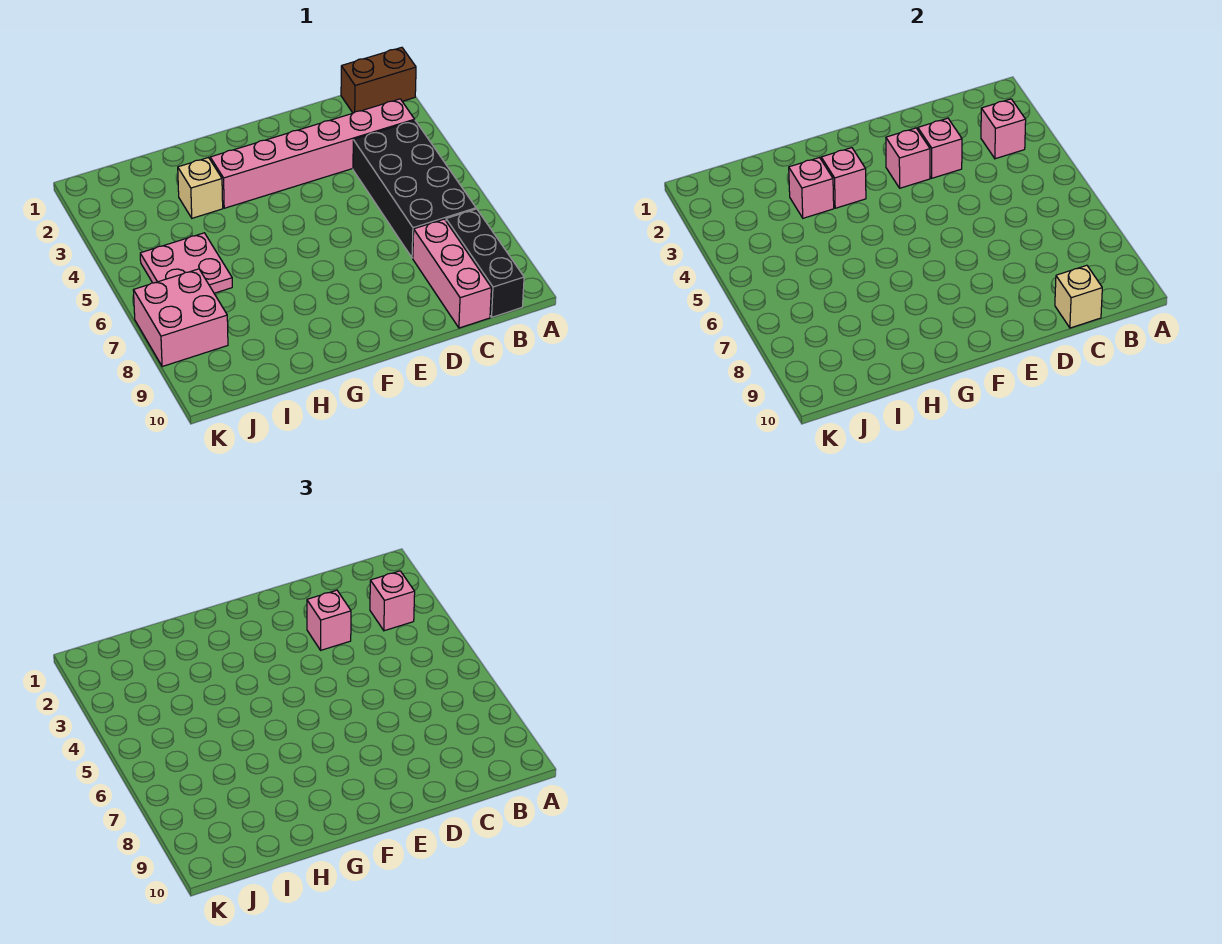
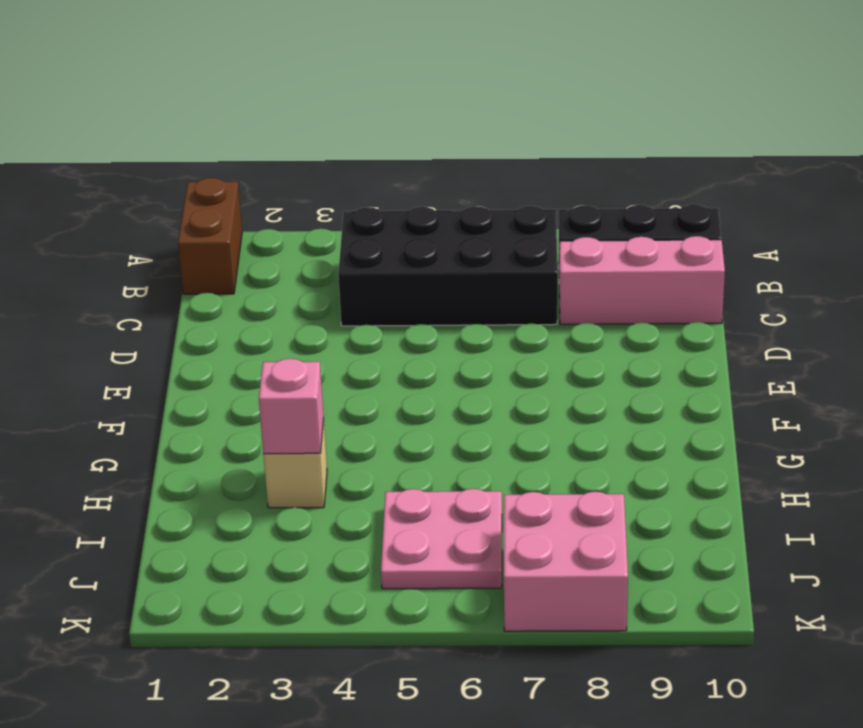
none -> pink brick B3:G3 level 1
none -> pink brick B3 level 2
none -> tan brick C10 level 2

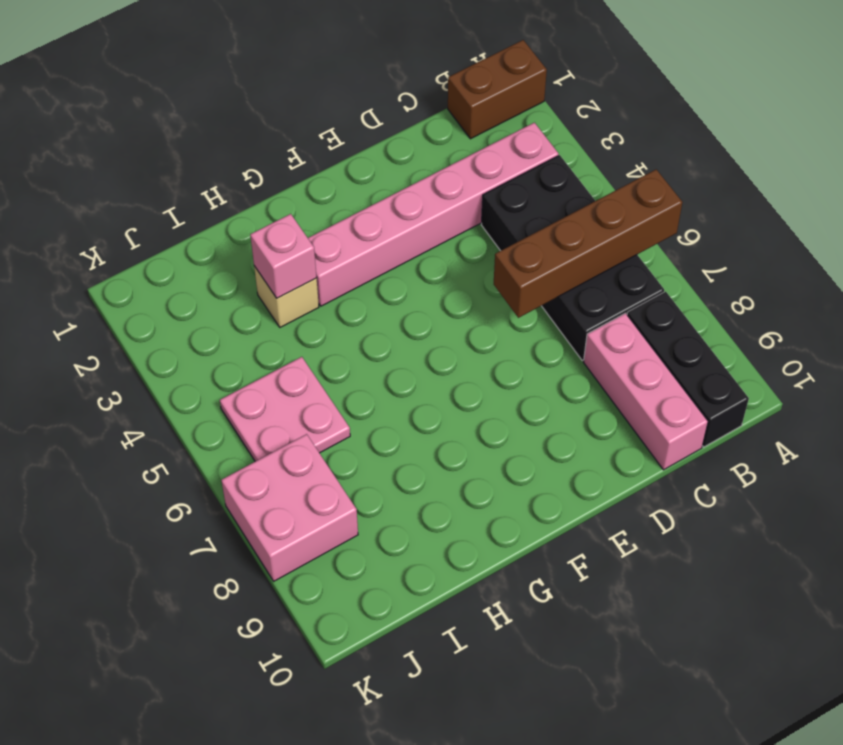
brown brick A6:D6 level 2 -> none
none -> pink brick B3 level 2
none -> tan brick C10 level 2
none -> pink brick D3 level 2

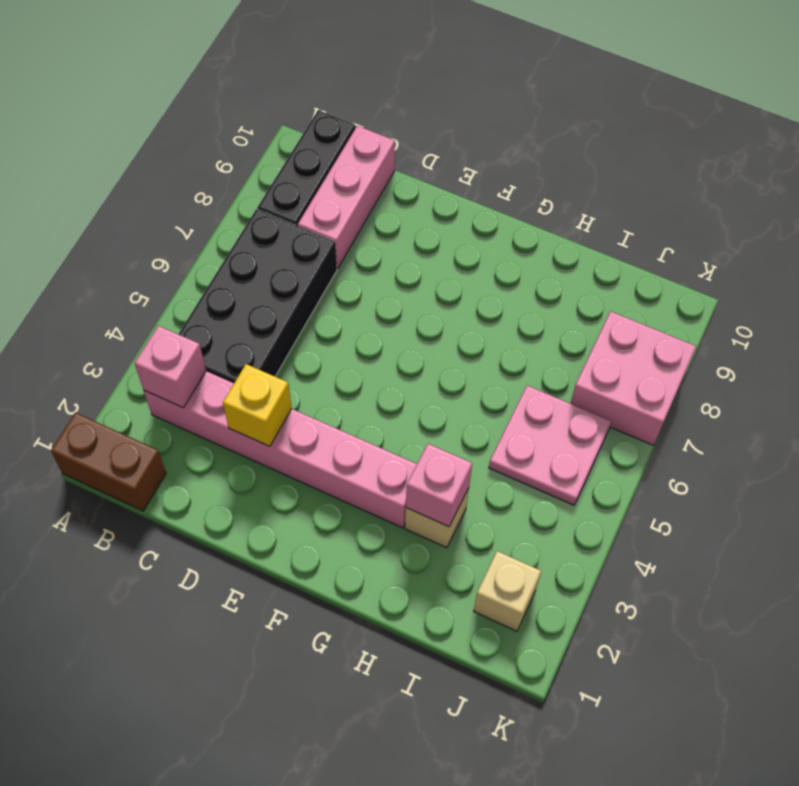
yellow brick D3 level 2 -> pink brick D3 level 2
tan brick J2 level 1 -> tan brick C10 level 2
none -> pink brick E3 level 2
none -> pink brick G3 level 2
none -> pink brick B3 level 3

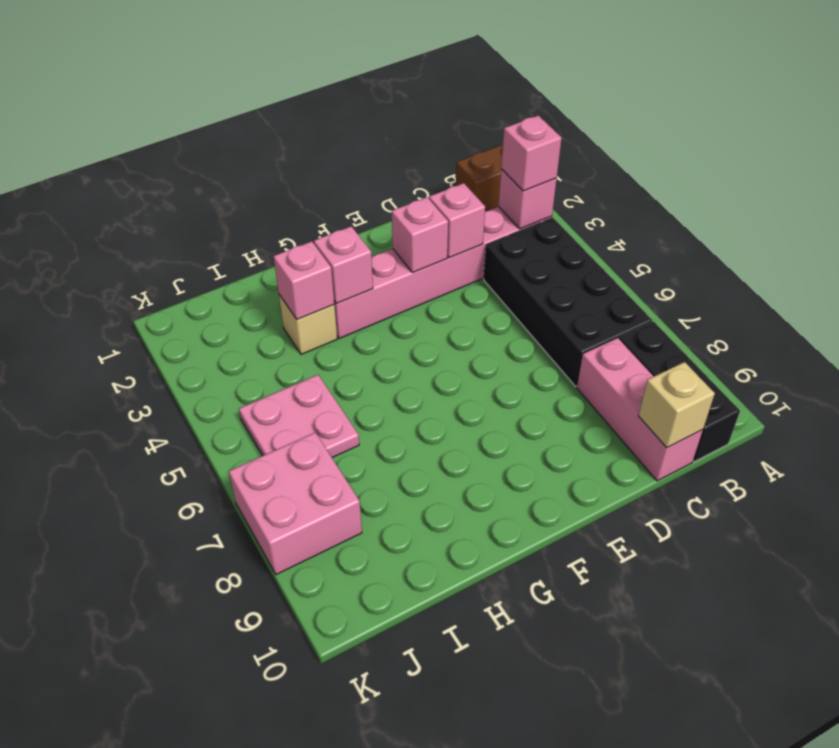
none -> pink brick D3 level 3

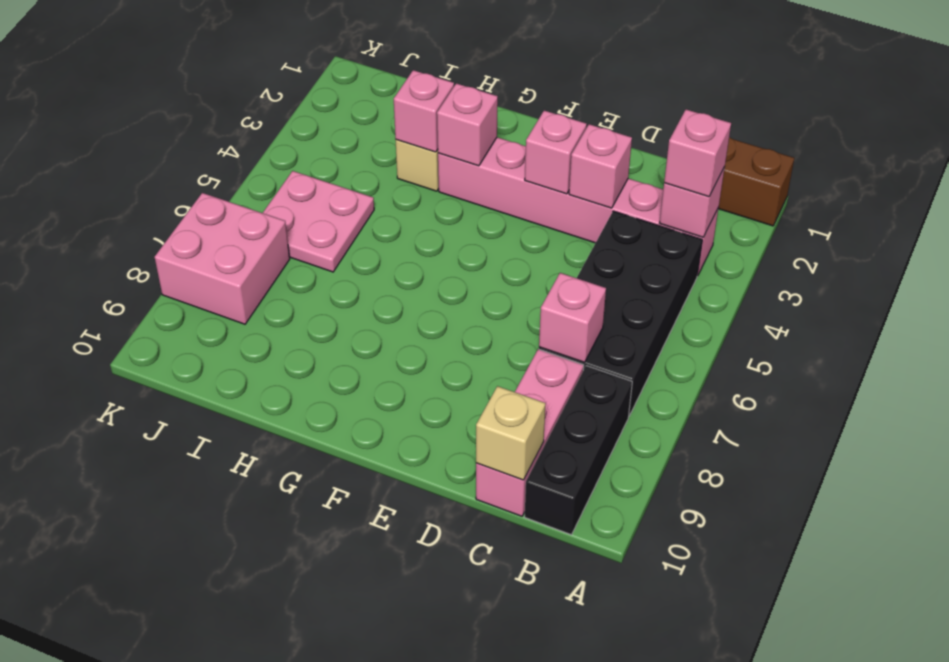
pink brick C7 level 2 -> pink brick D3 level 3

